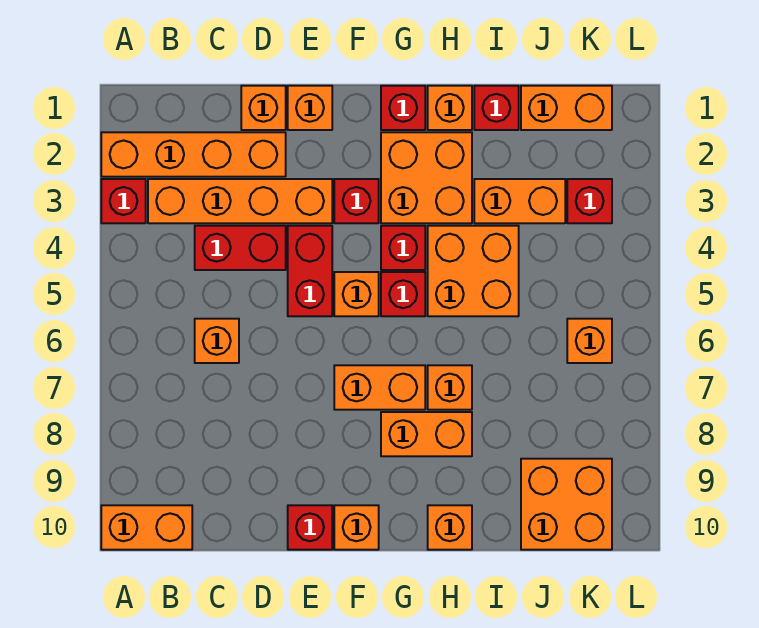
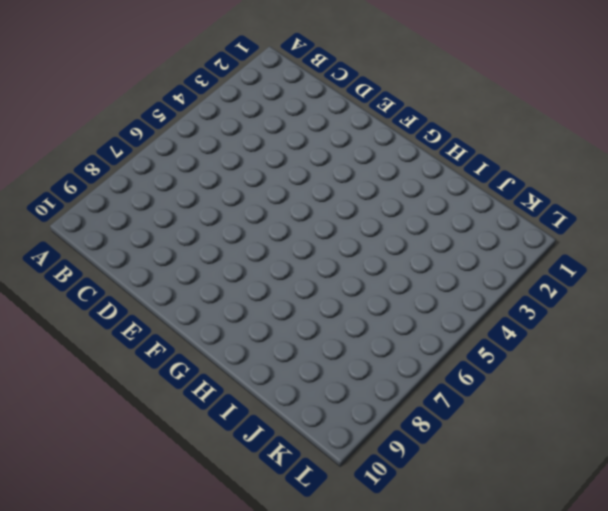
none -> orange brick A2:D2 level 1
none -> red brick A3 level 1
none -> orange brick A10:B10 level 1

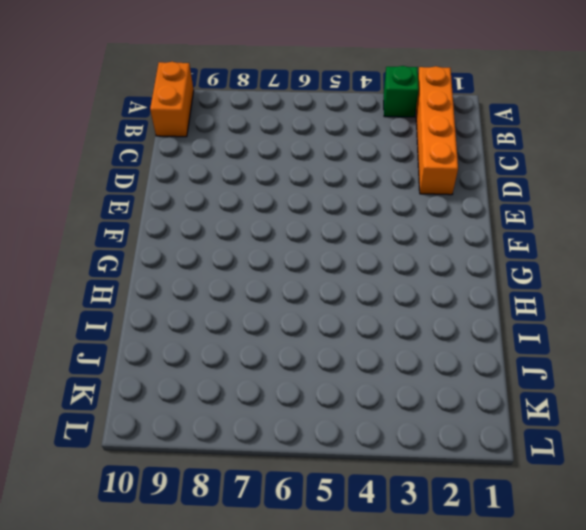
green brick A3 level 1 -> red brick A3 level 1
none -> orange brick B3:E3 level 1
none -> red brick C4:D4 level 1
none -> orange brick C6 level 1

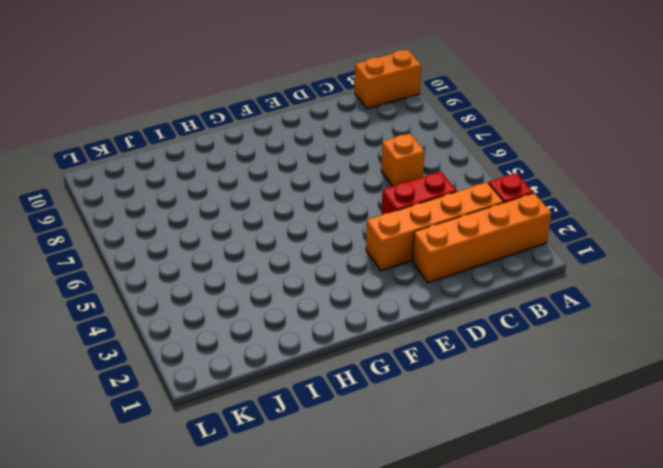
none -> orange brick D1 level 1
none -> orange brick E1 level 1
none -> red brick E4:E5 level 1

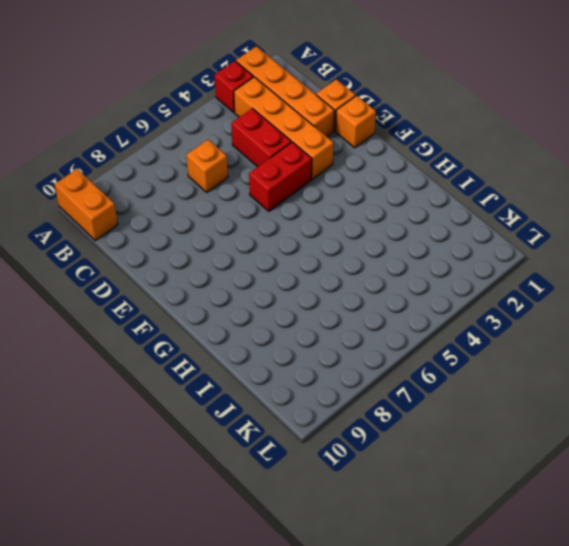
none -> red brick E10 level 1
none -> red brick F3 level 1
none -> orange brick F5 level 1

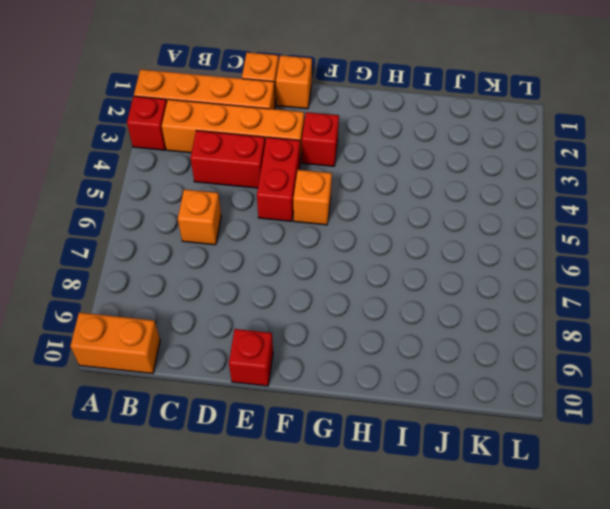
none -> orange brick F7:G7 level 1
none -> orange brick F10 level 1
none -> red brick G1 level 1

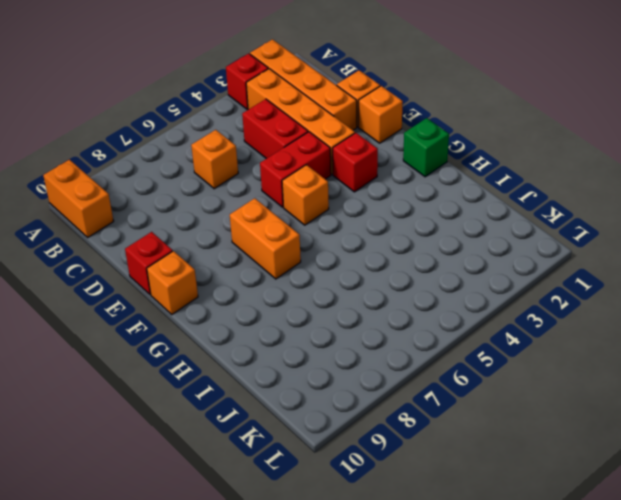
green brick G1 level 1 -> red brick G1 level 1
none -> orange brick G2:H3 level 1
none -> red brick G4 level 1
none -> red brick G5 level 1

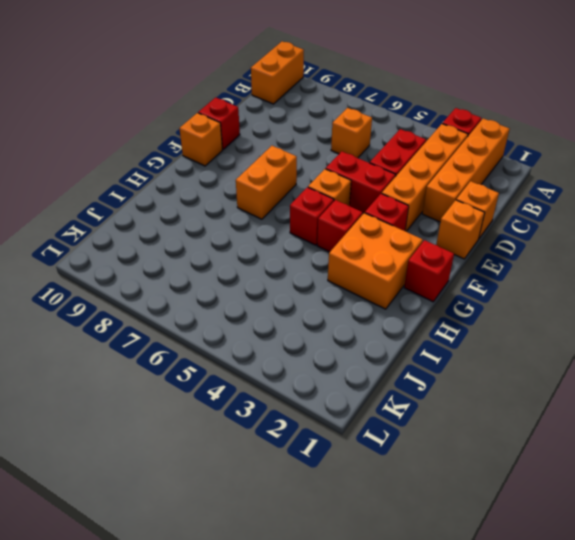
none -> orange brick G8:H8 level 1
none -> orange brick H1 level 1
none -> orange brick H4:I5 level 1

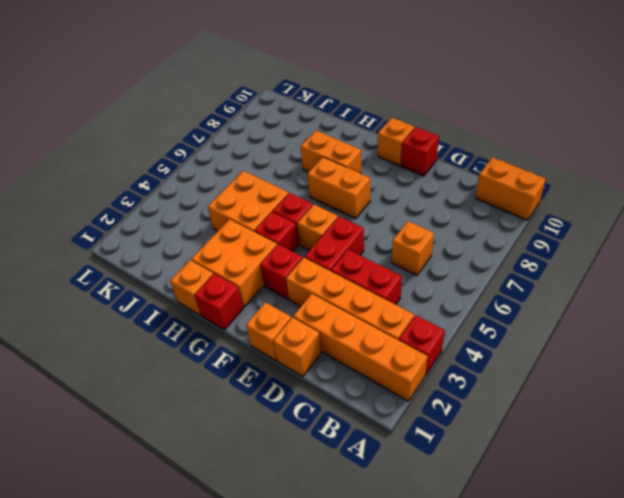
none -> orange brick H7 level 1
none -> orange brick H10 level 1
none -> red brick I1 level 1

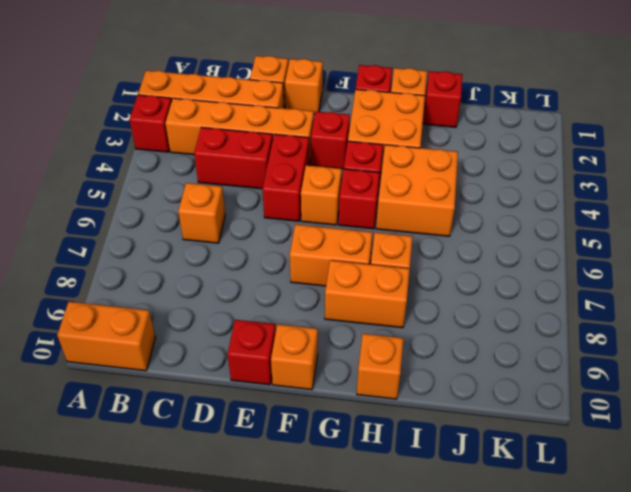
none -> orange brick I3:J3 level 1
none -> orange brick J1:K1 level 1
none -> orange brick J9:K10 level 1

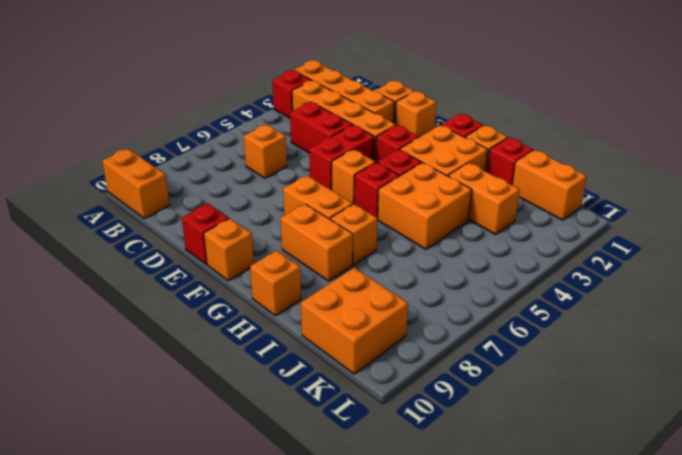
none -> red brick K3 level 1
none -> orange brick K6 level 1

